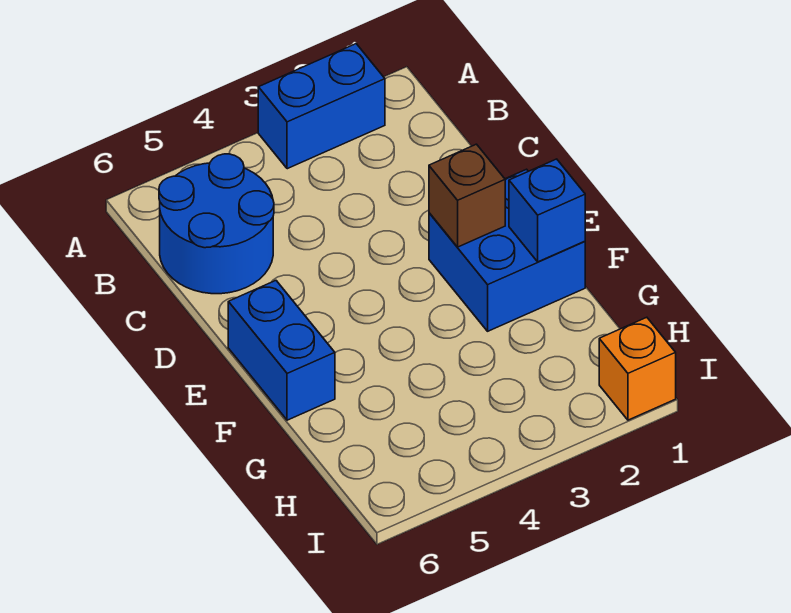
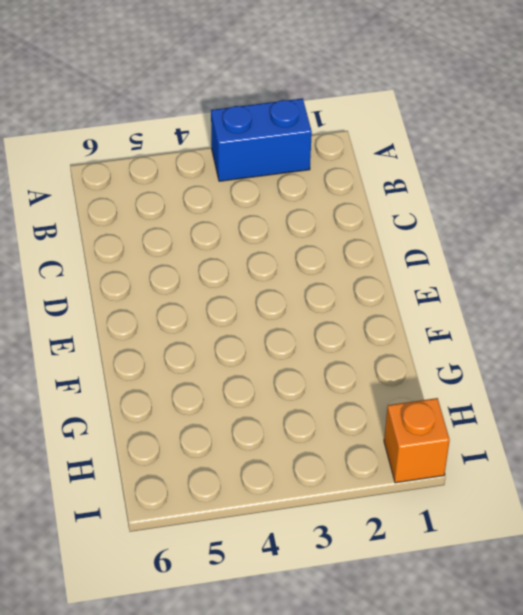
none -> blue round brick B5:C6 level 1
none -> blue brick E1:F2 level 1

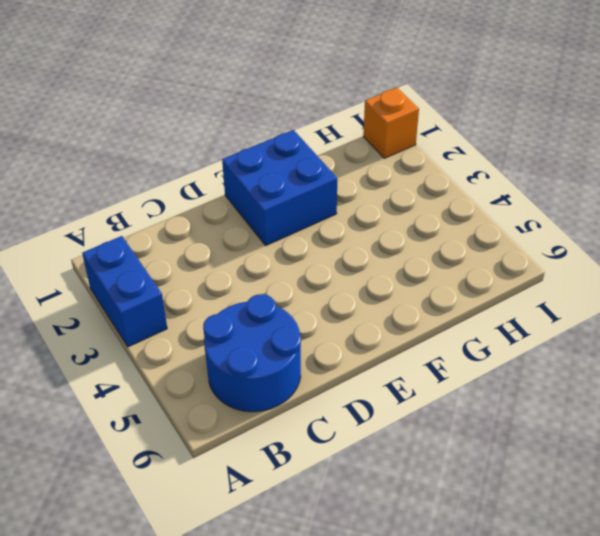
none -> blue brick E6:F6 level 1
none -> brown brick E2 level 2

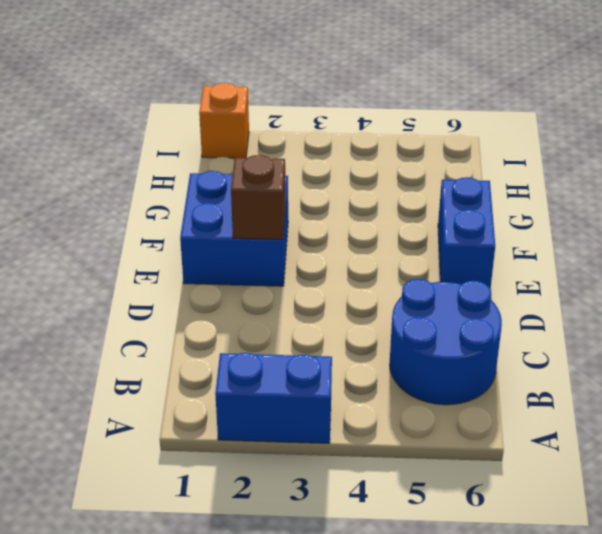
none -> blue brick F1 level 2

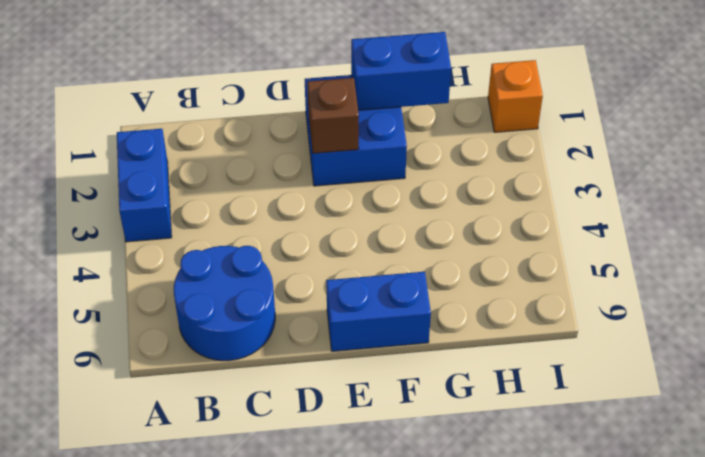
blue brick F1:G1 level 2 -> blue brick F1 level 2

